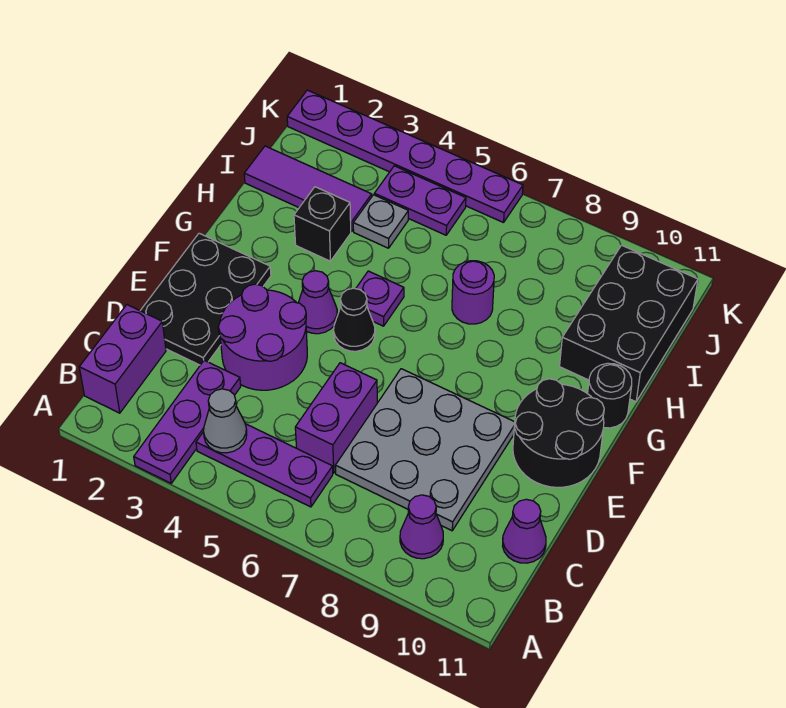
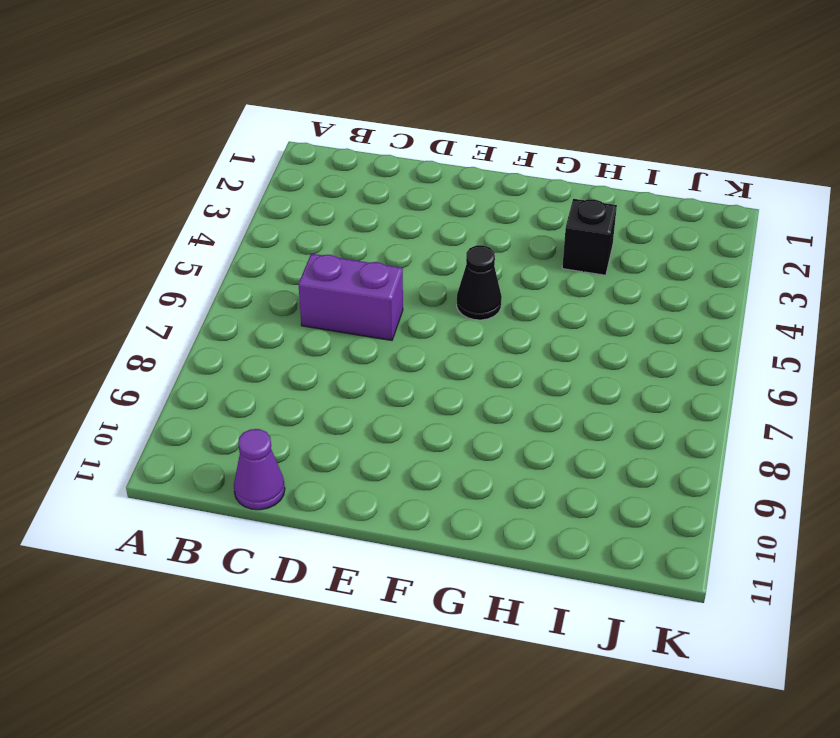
none -> purple plate A3:C3 level 1
none -> purple brick B1:C1 level 1
none -> purple plate B4:B6 level 1

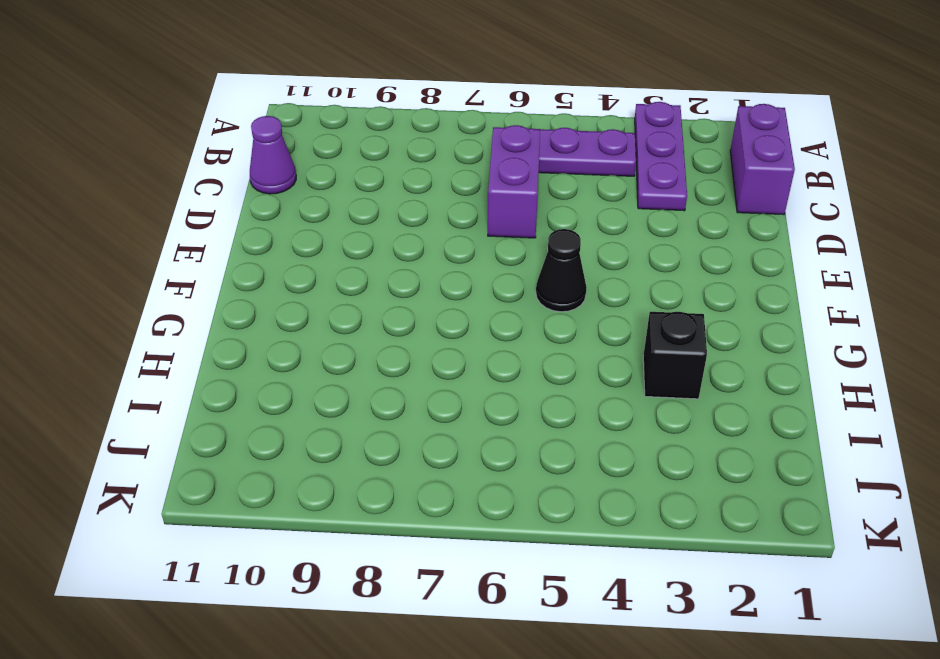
none -> purple cone B9 level 1
none -> grey plate C7:E9 level 1
none -> black plate D1:F2 level 1

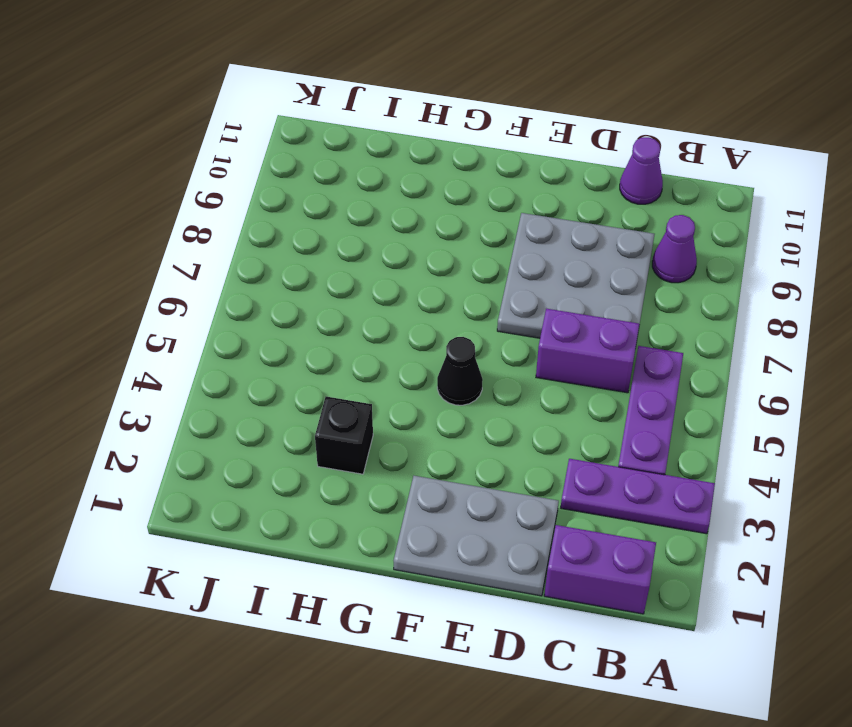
grey plate D1:F2 level 1 -> black plate D1:F2 level 1
none -> purple round brick D3:E4 level 1
none -> black round brick E10:F11 level 1
none -> purple cone F4 level 1

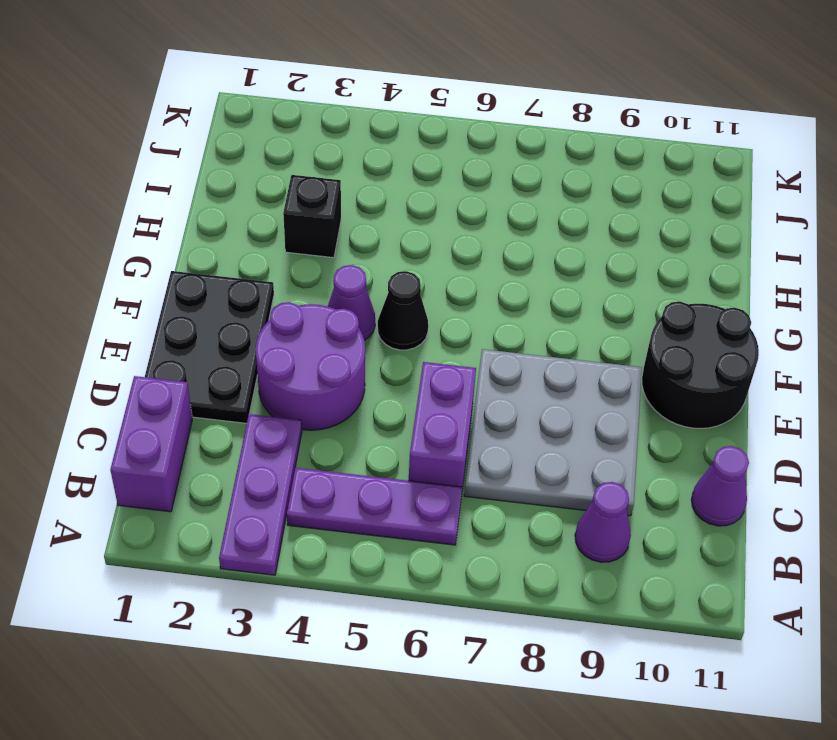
none -> purple plate G5 level 1
none -> black round brick G11 level 1
none -> purple round brick H7 level 1

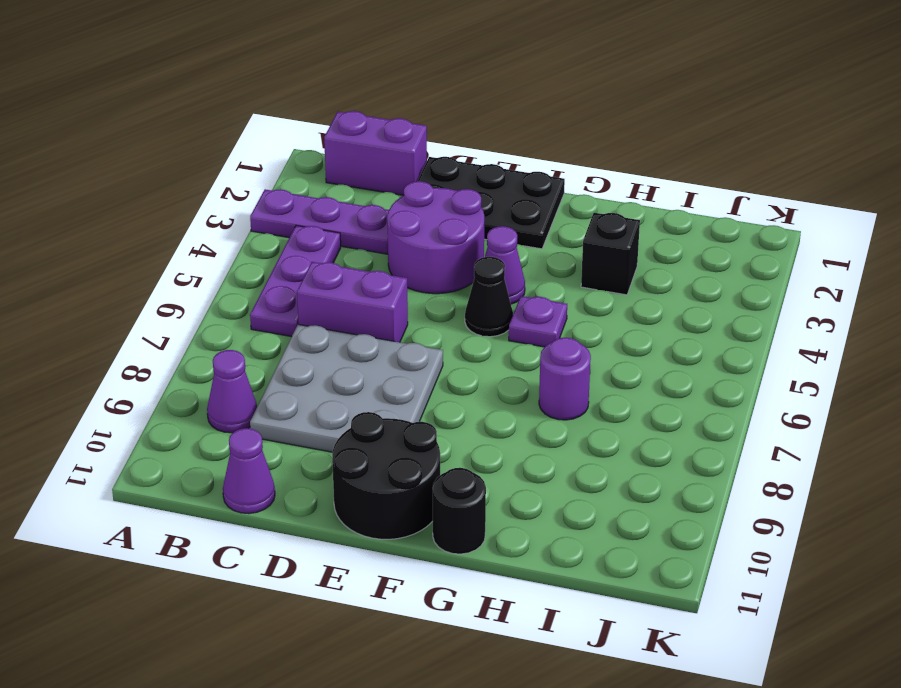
none -> black brick H10:J11 level 1
none -> purple tile I1:I3 level 1
none -> grey plate I4 level 1

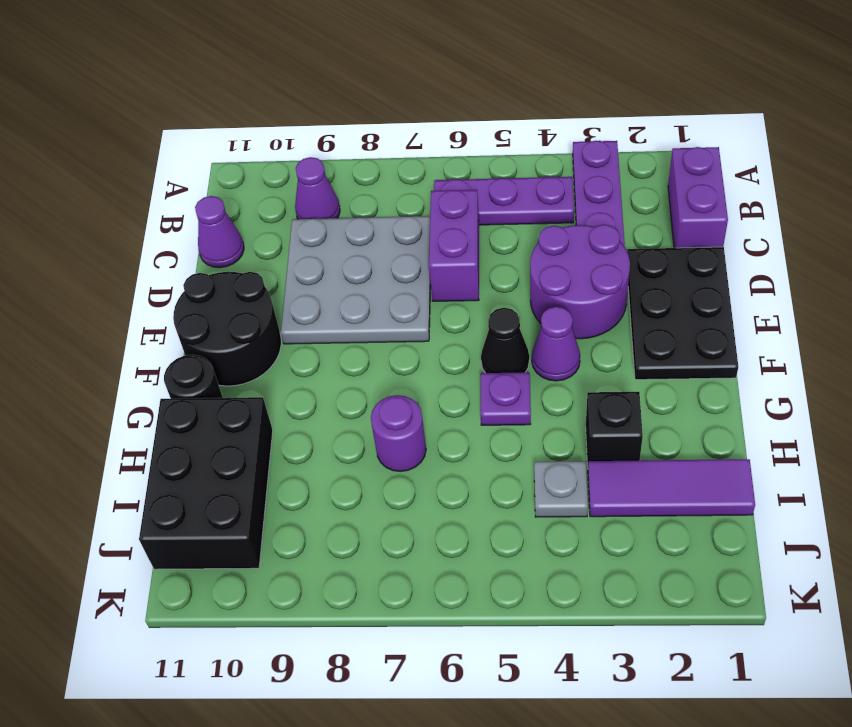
none -> purple plate J4:J5 level 1
none -> purple plate K1:K6 level 1
none -> grey cone B4 level 2

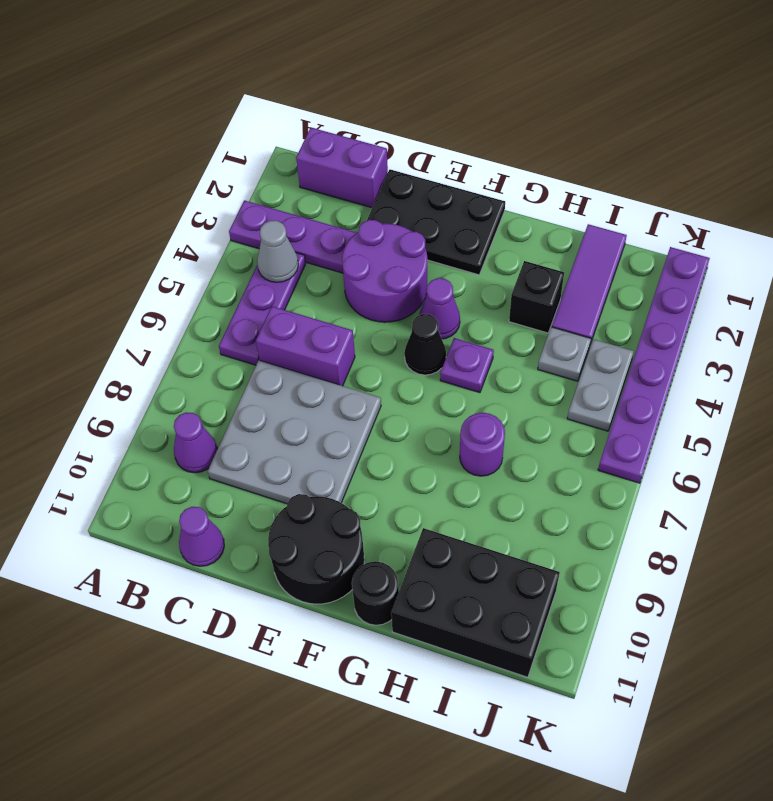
grey plate J4:J5 level 1 -> purple plate J4:J5 level 1

